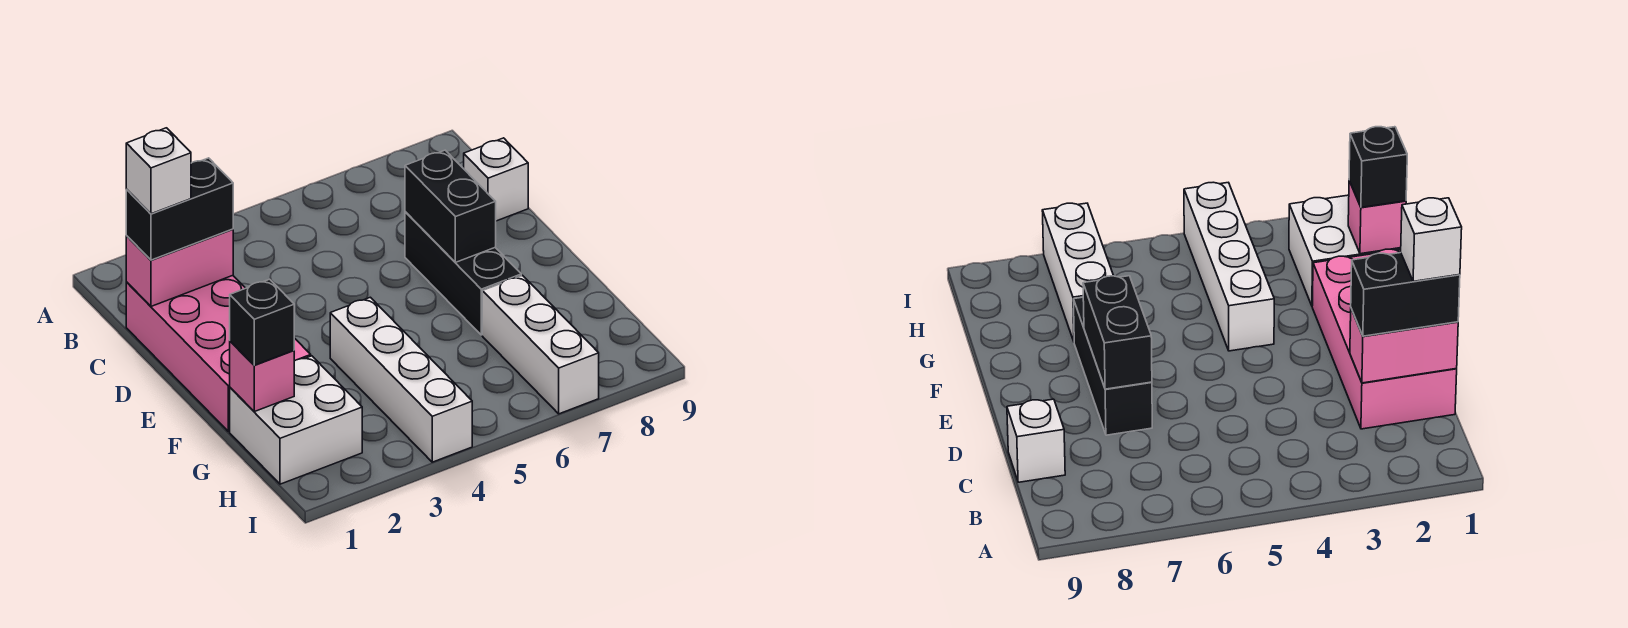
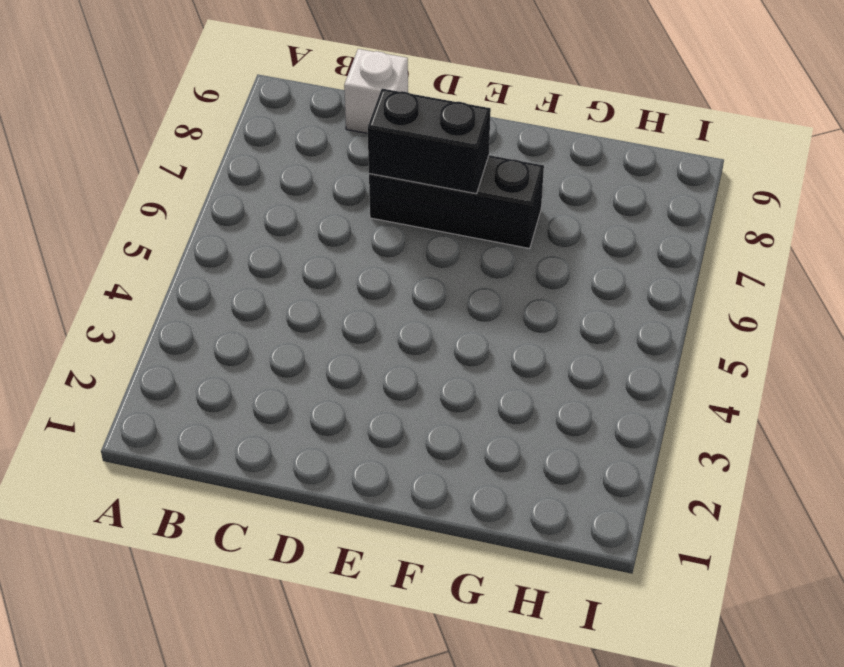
none -> pink brick C1:F2 level 1
none -> white brick F4:I4 level 1
none -> white brick G1:H2 level 1

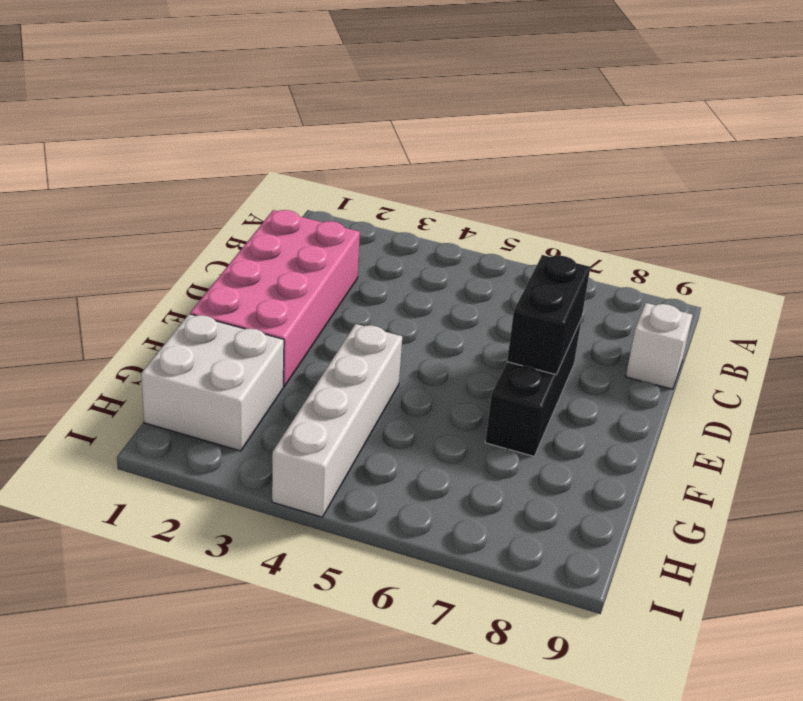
none -> white brick G7:I7 level 1
none -> pink brick C1:C2 level 2
none -> pink brick G1 level 2

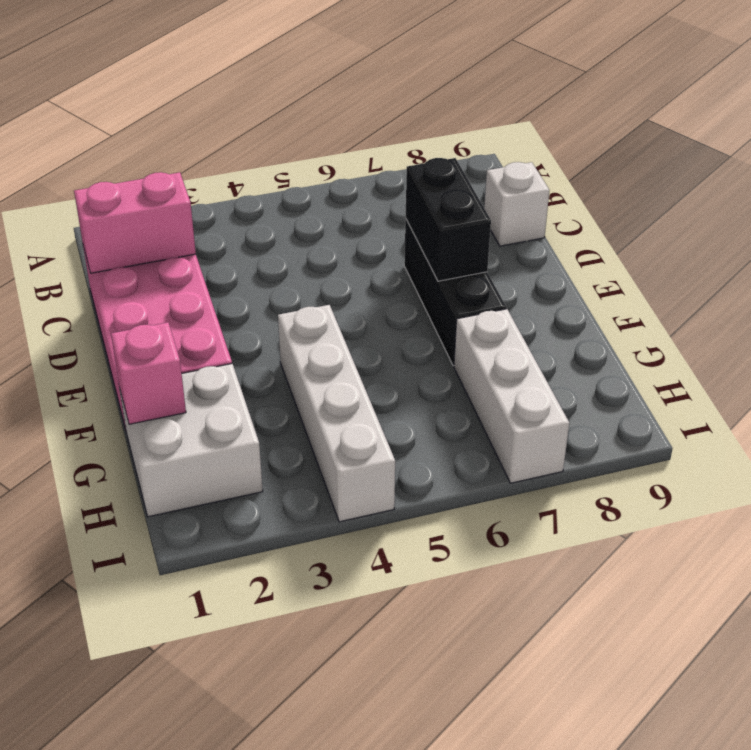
none -> black brick C1:C2 level 3
none -> black brick G1 level 3
none -> white brick C1 level 4

